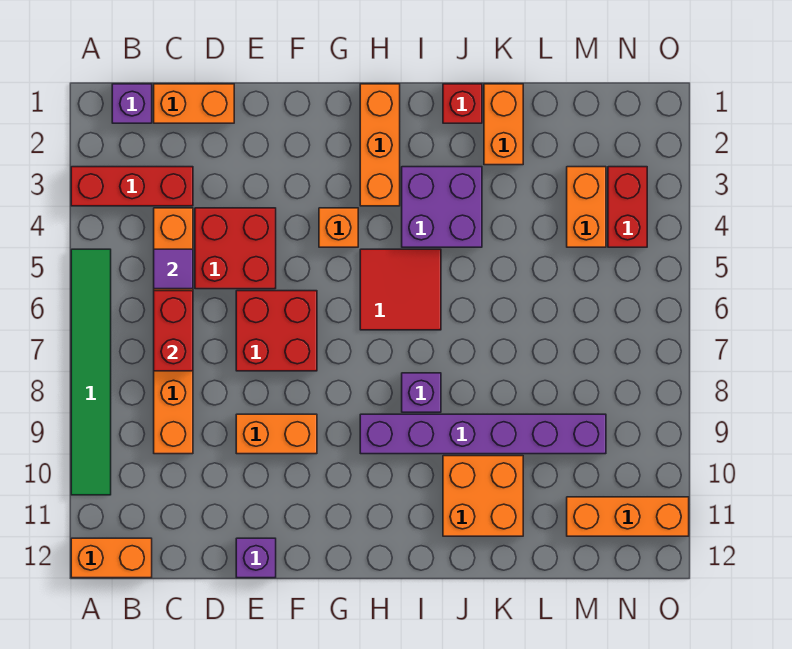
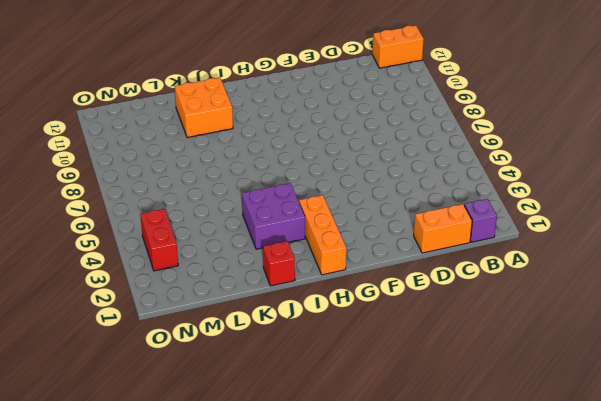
none -> red brick A3:C3 level 1
none -> green tile A5:A10 level 1
none -> orange brick C4:C9 level 1

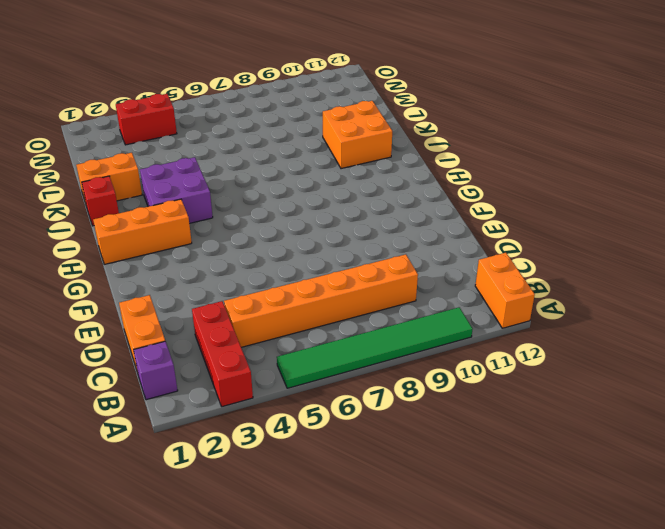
none -> red brick D4:E5 level 1
none -> red brick E6:F7 level 1
none -> orange brick E9:F9 level 1

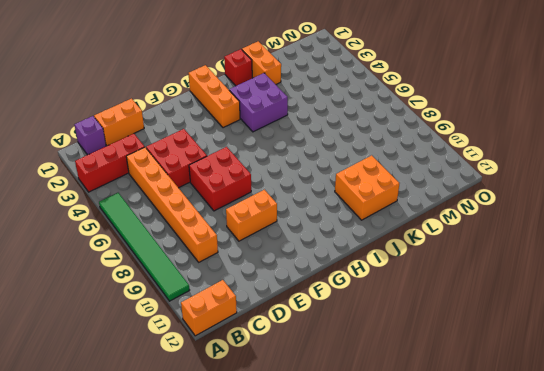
none -> purple brick E12 level 1
none -> orange brick G4 level 1
none -> red tile H5:I6 level 1

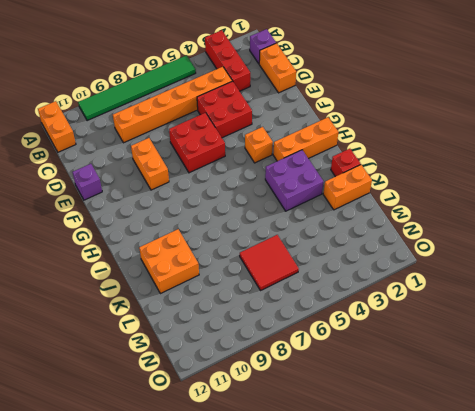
red tile L6:M7 level 1 -> red tile H5:I6 level 1
none -> purple brick H9:M9 level 1
none -> purple brick I8 level 1
none -> orange brick M3:M4 level 1

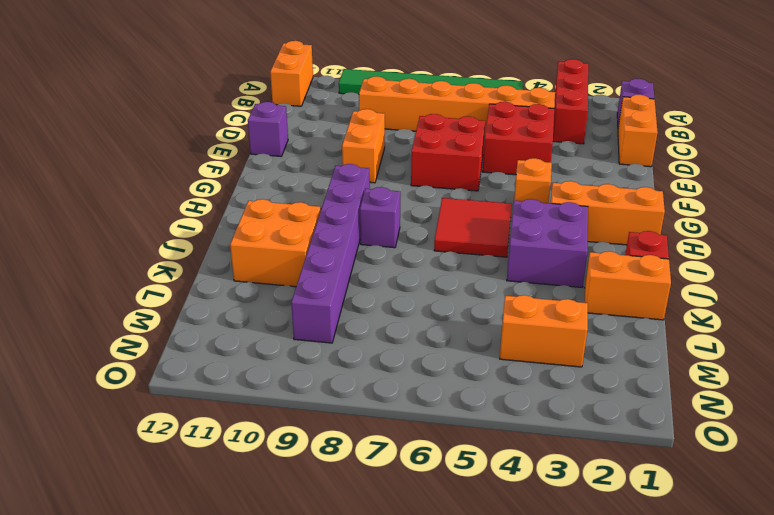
none -> orange brick M11:O11 level 1
none -> red brick N3:N4 level 1
none -> purple tile C5 level 2

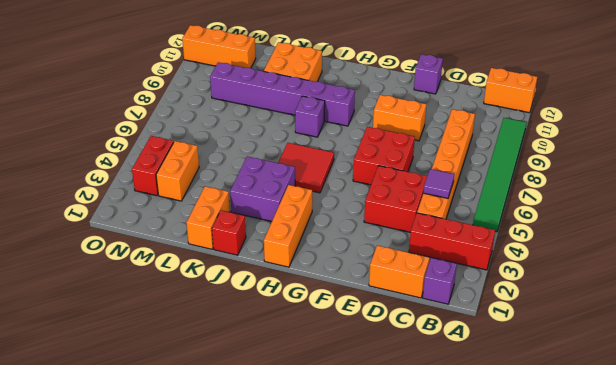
none -> orange brick G4 level 1
none -> red brick C6:C7 level 2

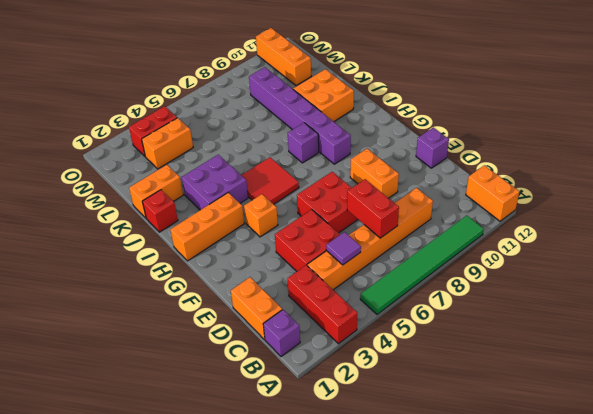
red brick C7:D7 level 2 -> red brick C6:C7 level 2

